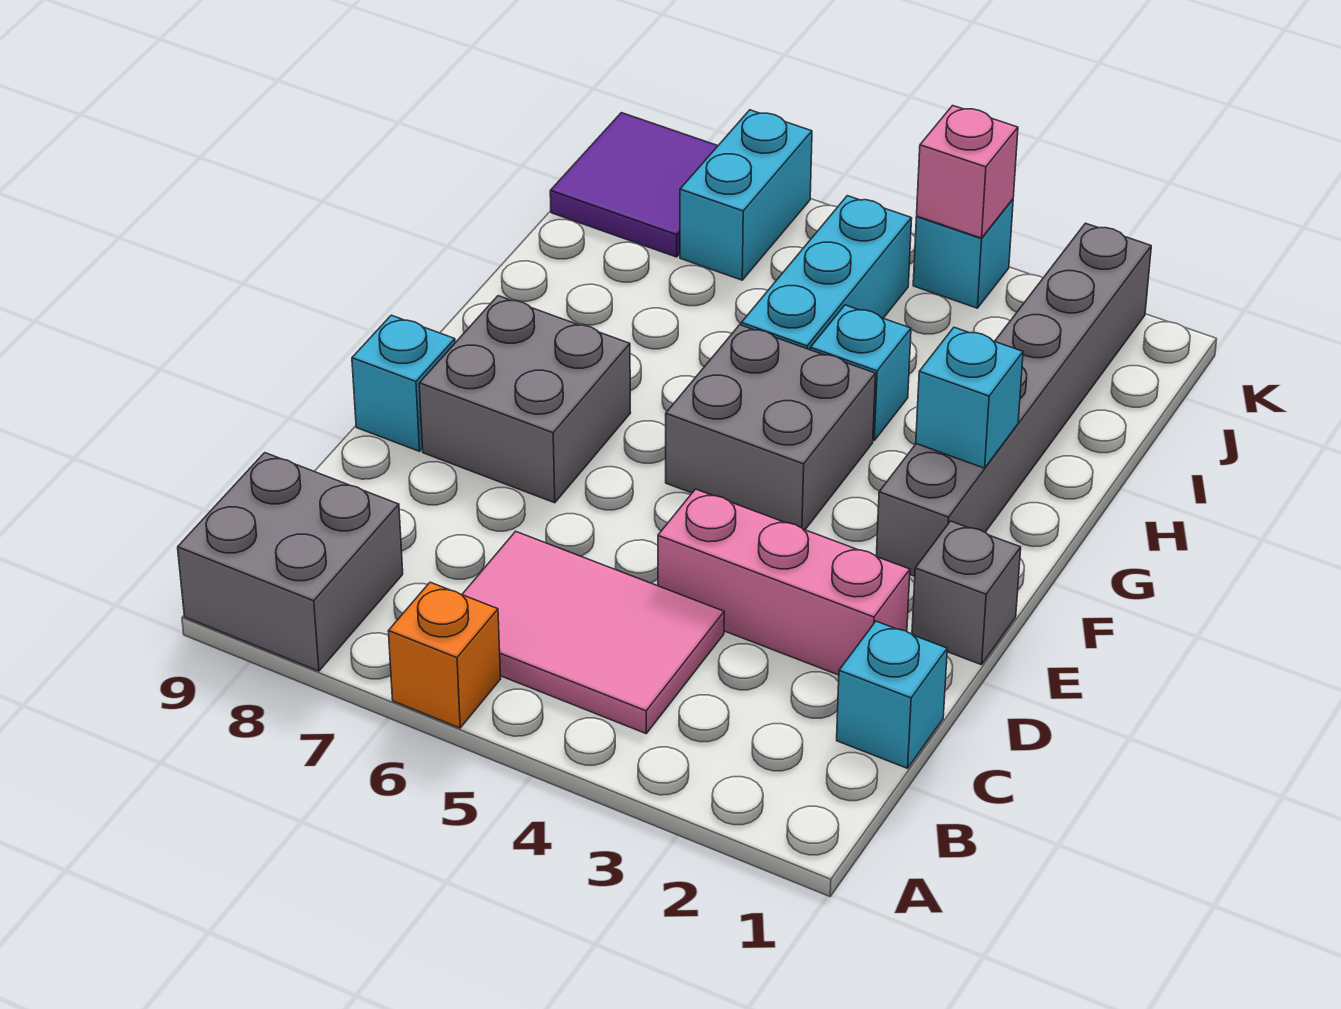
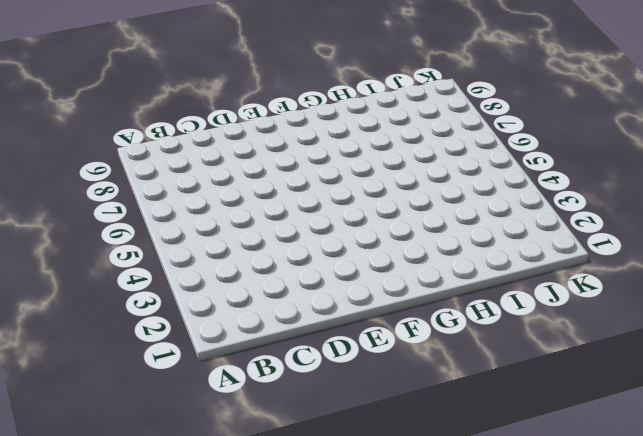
none -> orange brick A6 level 1
none -> grey brick A8:B9 level 1
none -> pink tile B4:C6 level 1

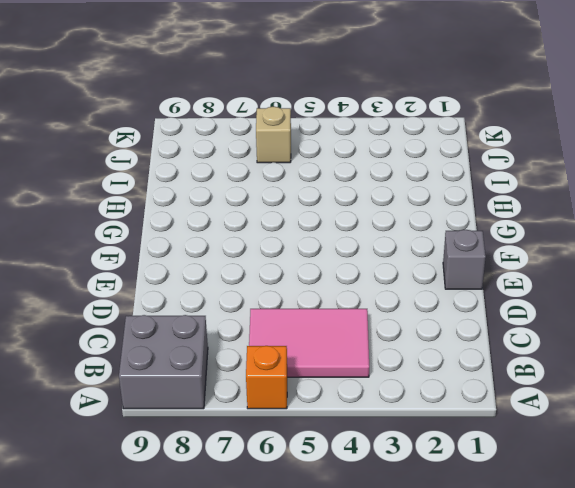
tan brick J6 level 1 -> none
none -> cyan brick C1 level 1
none -> pink brick D2:D4 level 1
none -> grey brick E7:F8 level 1

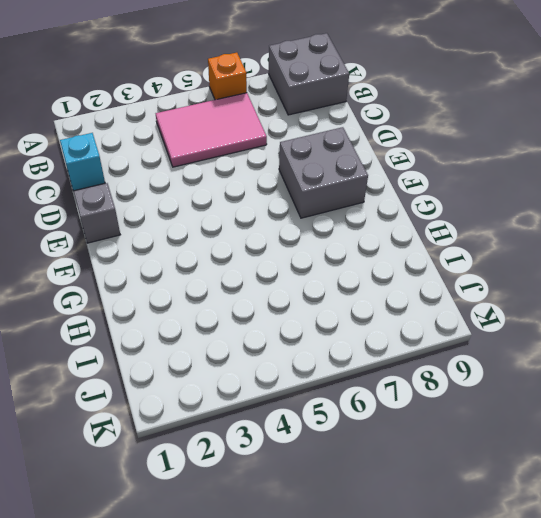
none -> pink brick D2:D4 level 1
none -> cyan brick E9 level 1
none -> grey brick F2:K2 level 1

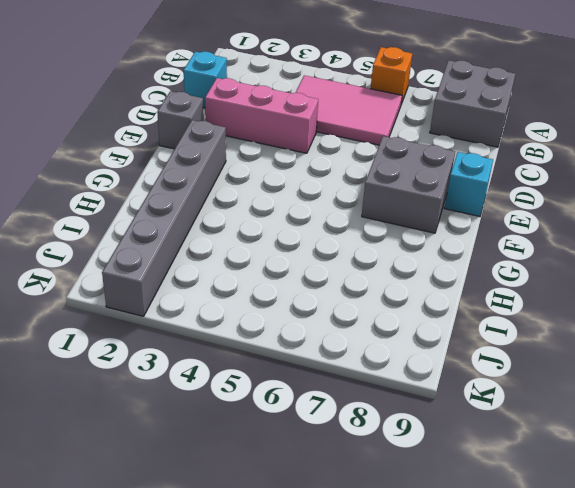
none -> grey brick F4:G5 level 1
none -> cyan brick H4 level 1
none -> cyan brick H5:J5 level 1

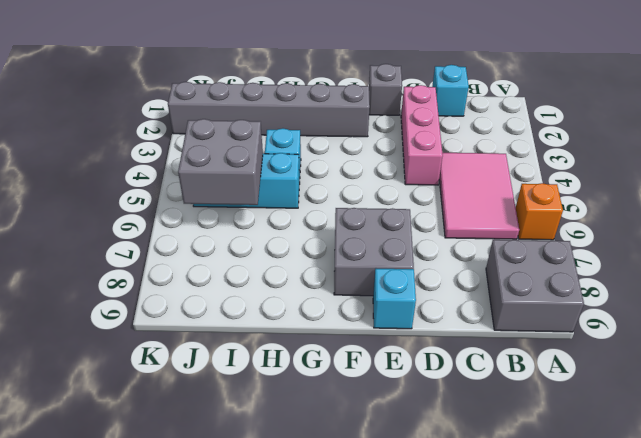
grey brick I5:J6 level 2 -> grey brick F4:G5 level 1
none -> cyan brick J7:K7 level 1
none -> purple tile J8:K9 level 1
none -> cyan brick K4 level 1

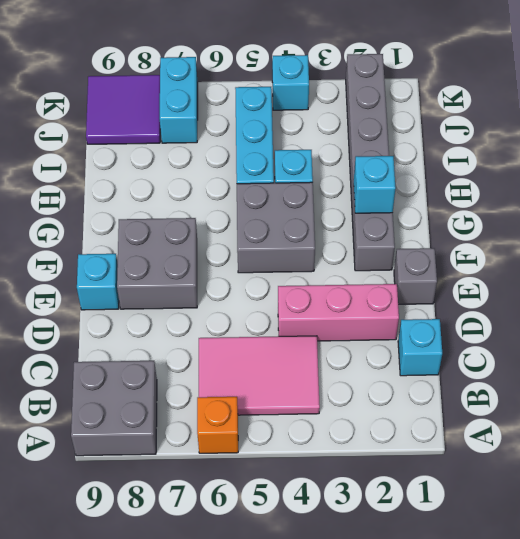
none -> pink brick K4 level 2

